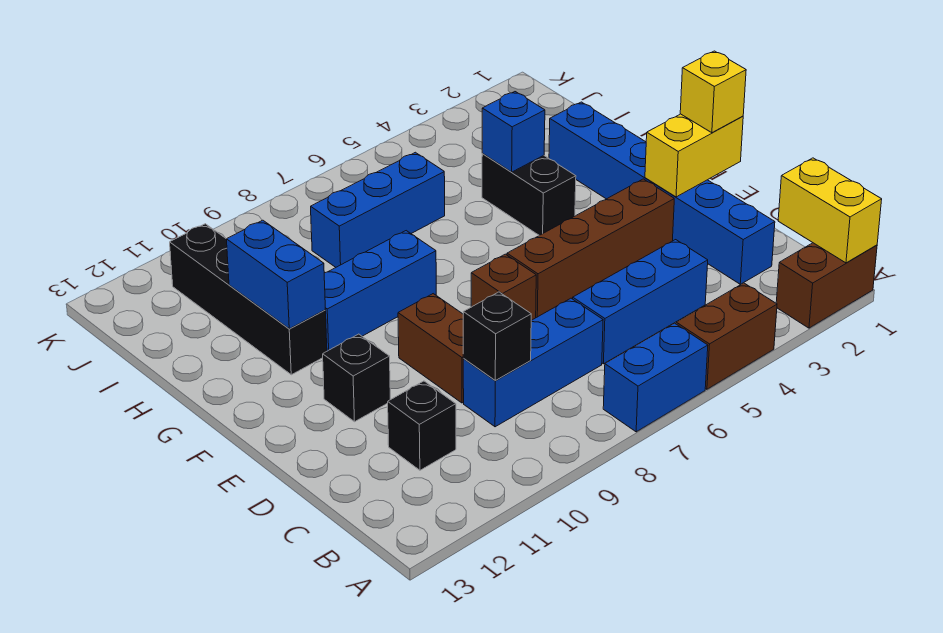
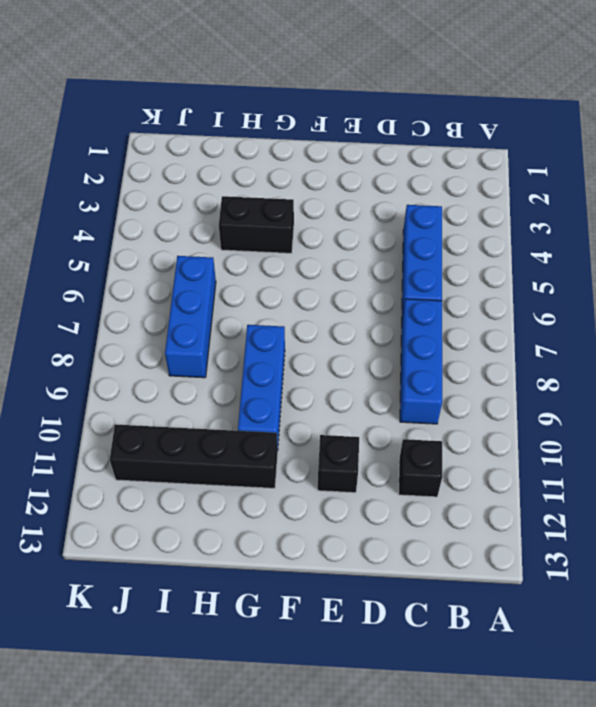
none -> brown brick A1:A2 level 1
none -> brown brick A4:A5 level 1
none -> blue brick A6:A7 level 1

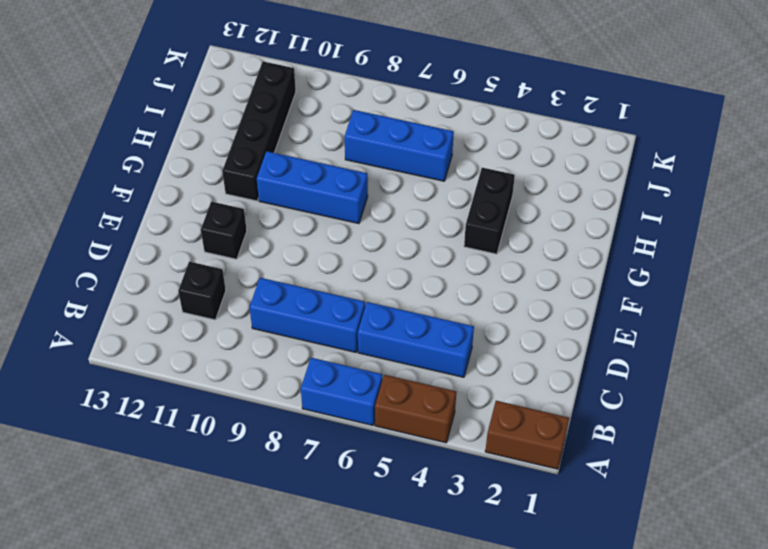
none -> blue brick C2:H2 level 1
none -> brown brick D9:E9 level 1
none -> brown brick E3:E6 level 1

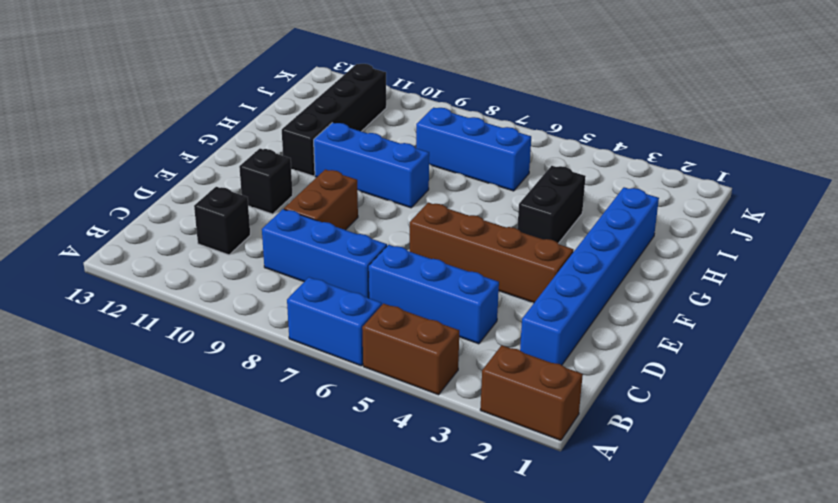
none -> brown brick E7 level 1
none -> yellow brick A1:B1 level 2
none -> black brick C9 level 2

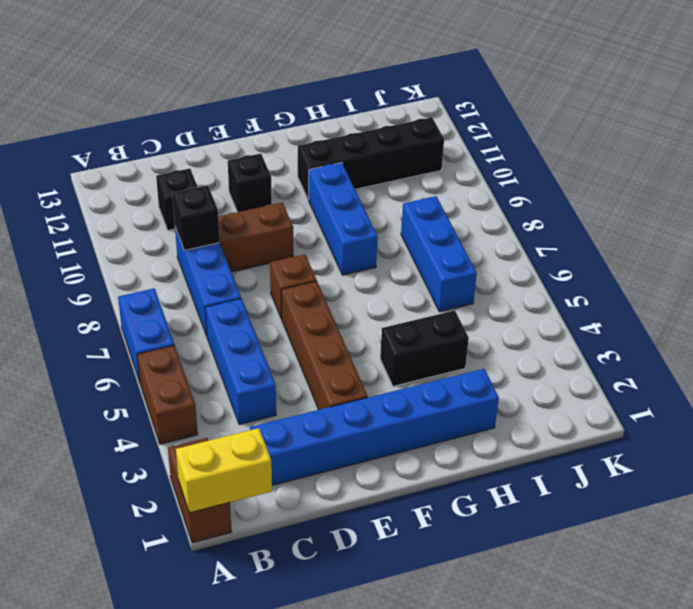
none -> yellow brick E1:E2 level 2
none -> blue brick G11:H11 level 2
none -> blue brick H4 level 2

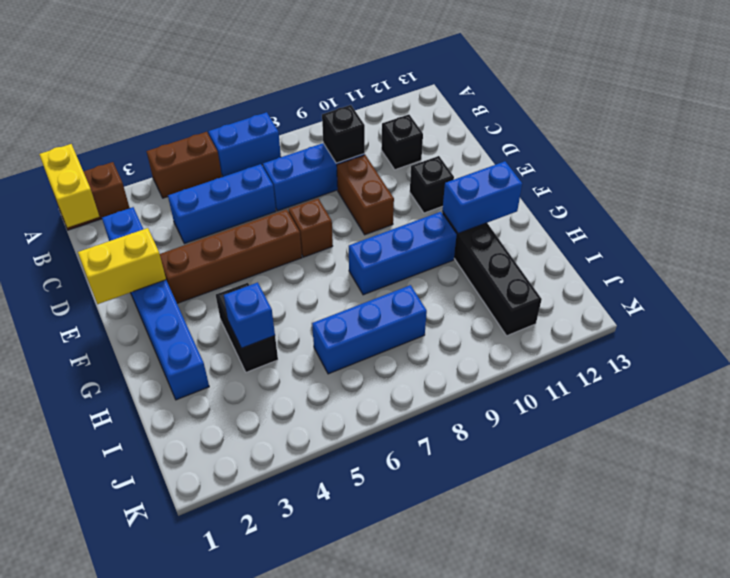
blue brick G11:G12 level 2 -> blue brick G11:H11 level 2
none -> yellow brick E1 level 3

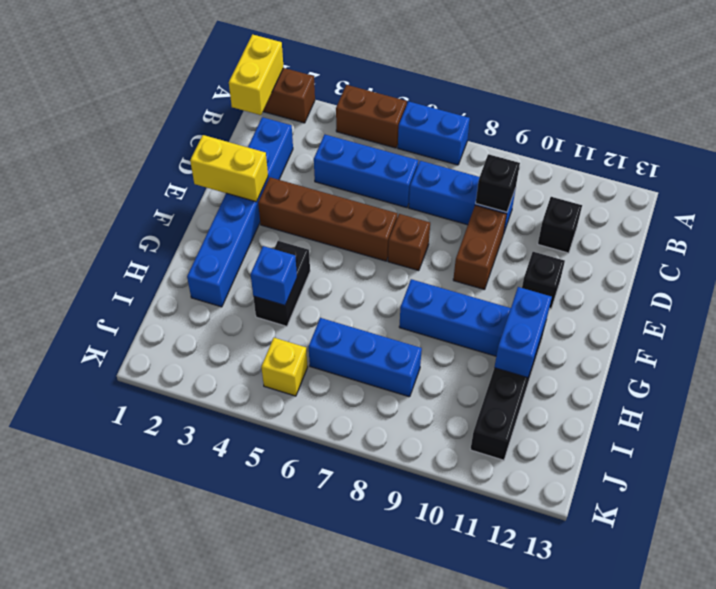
yellow brick J5 level 1 -> yellow brick E1 level 3

